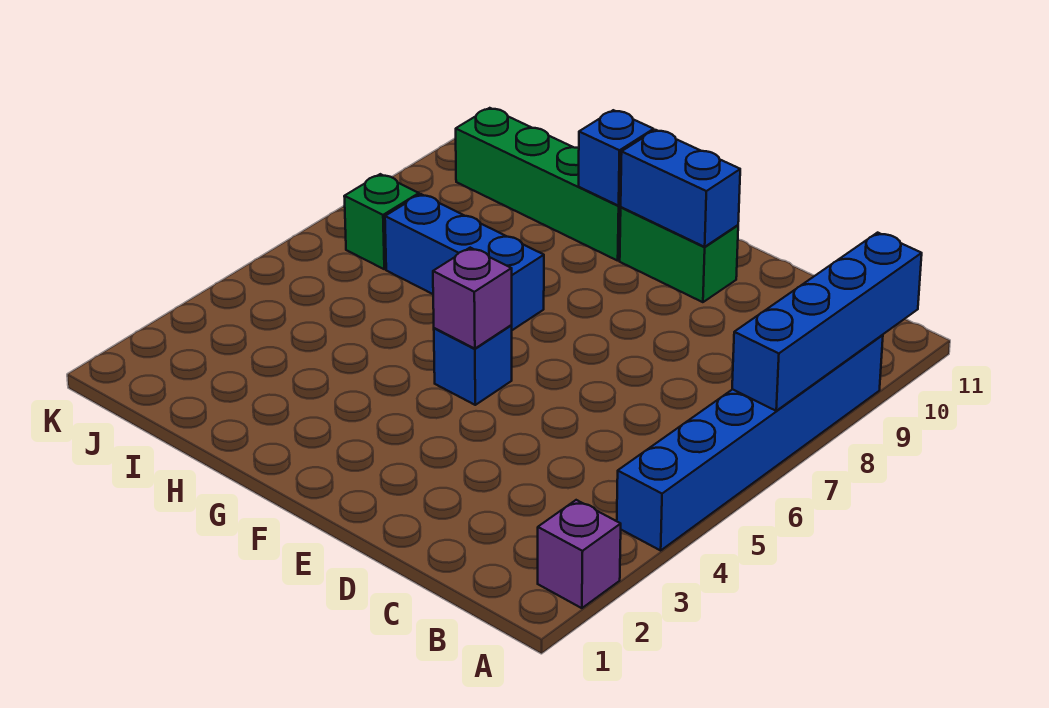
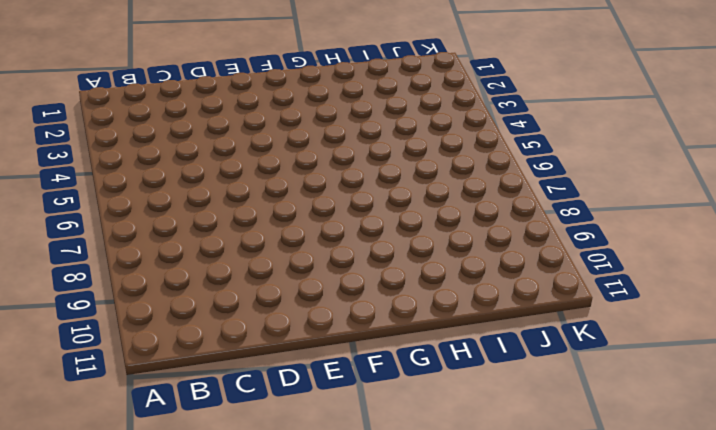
none -> purple brick A2 level 1
none -> blue brick A4:A9 level 1

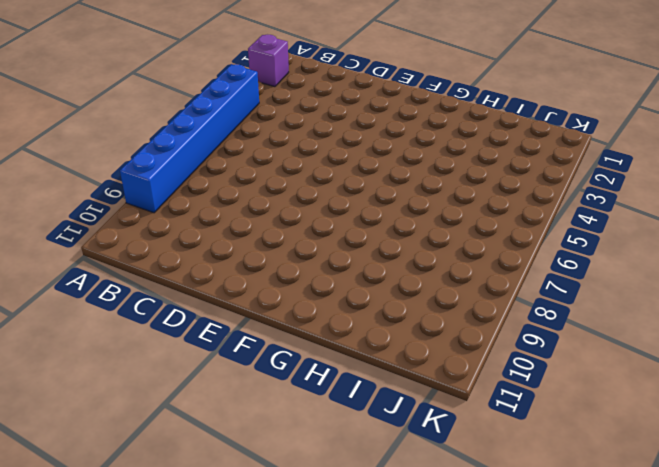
none -> green brick E10:F10 level 1
none -> blue brick F5 level 1

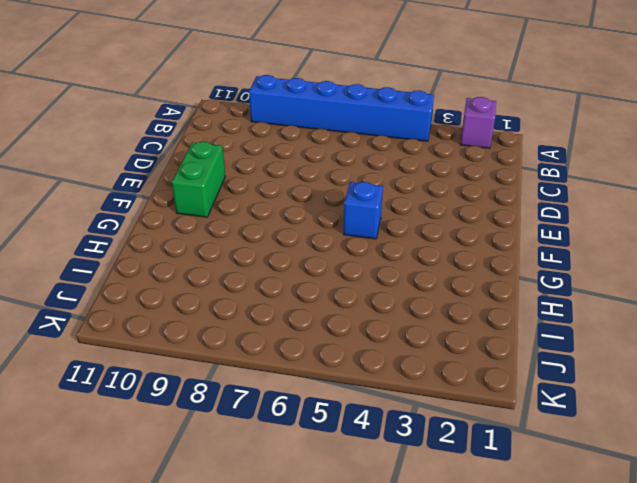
none -> blue brick G7:I7 level 1
none -> green brick G10:J10 level 1

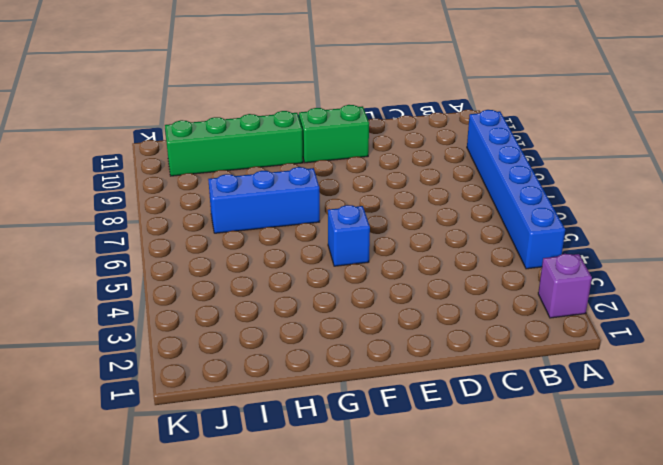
none -> green brick J7 level 1
none -> blue brick A7:A10 level 2

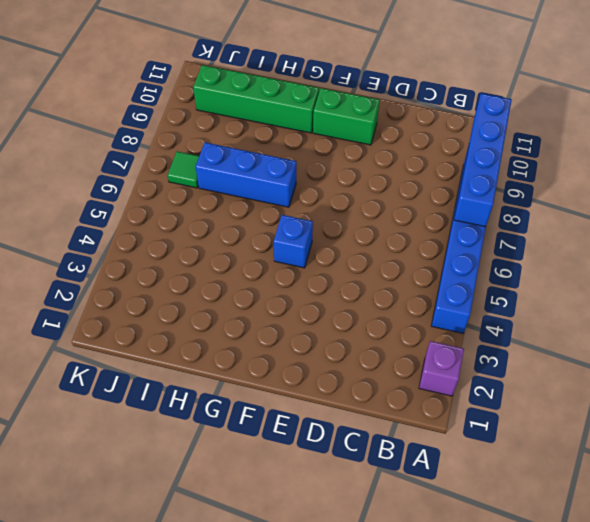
green tile J7 level 1 -> green brick J7 level 1
none -> blue brick E10:F10 level 2
none -> purple brick F5 level 2

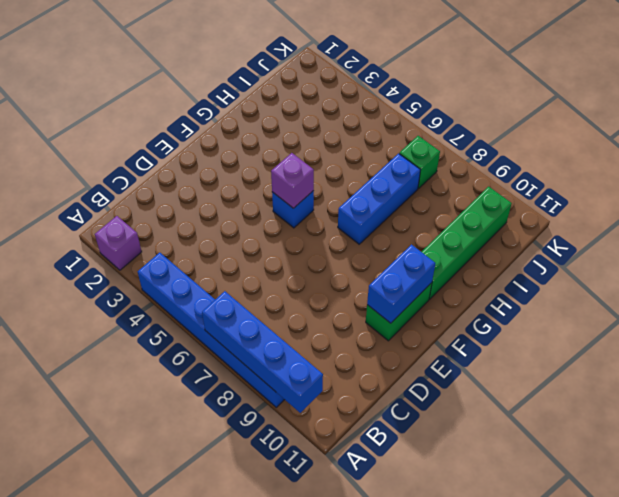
none -> blue brick G10 level 2

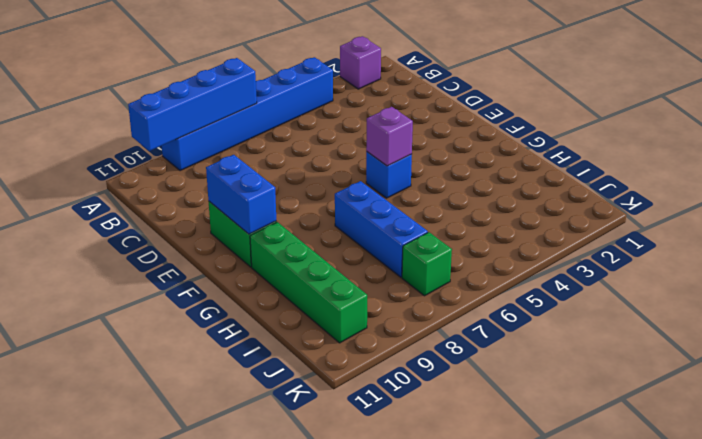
none -> blue brick G10 level 2

